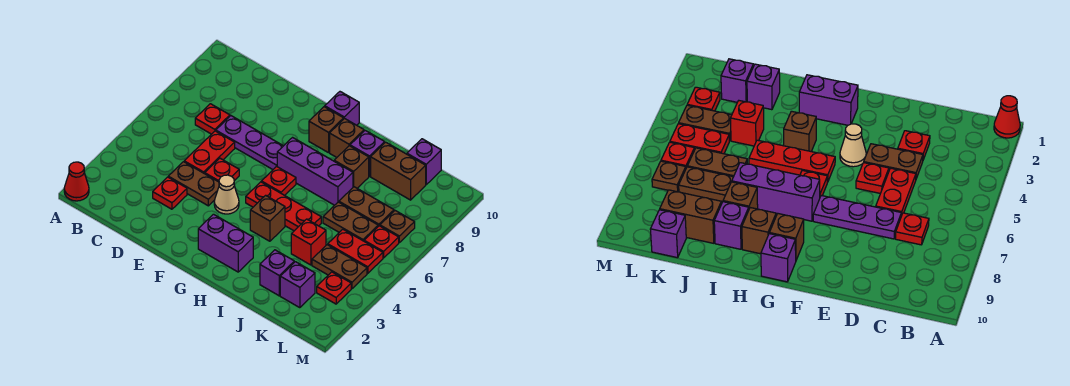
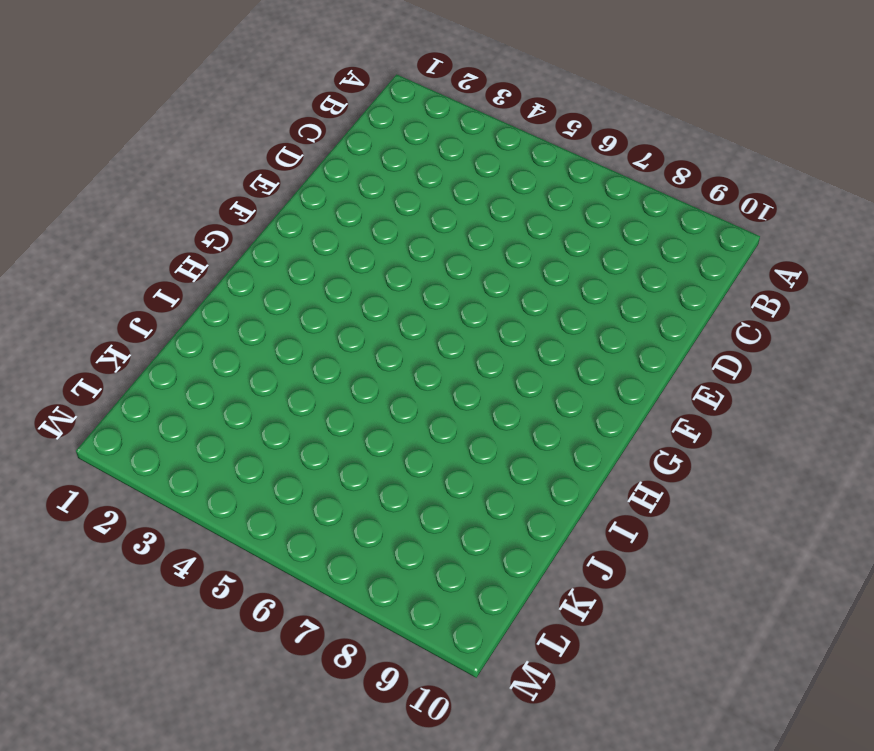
none -> red cone A1 level 1
none -> red plate C7 level 1
none -> red plate D3 level 1
none -> brown plate D4:E4 level 1

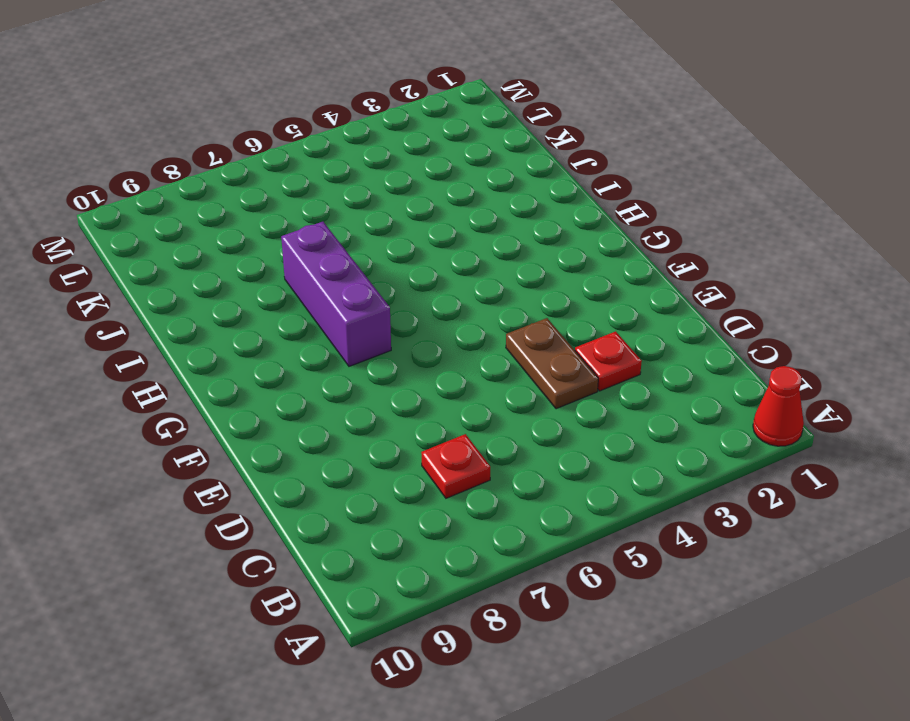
none -> red plate D5:D6 level 1
none -> purple plate D7:F7 level 1
none -> red plate E5 level 1
none -> tan cone F4 level 1

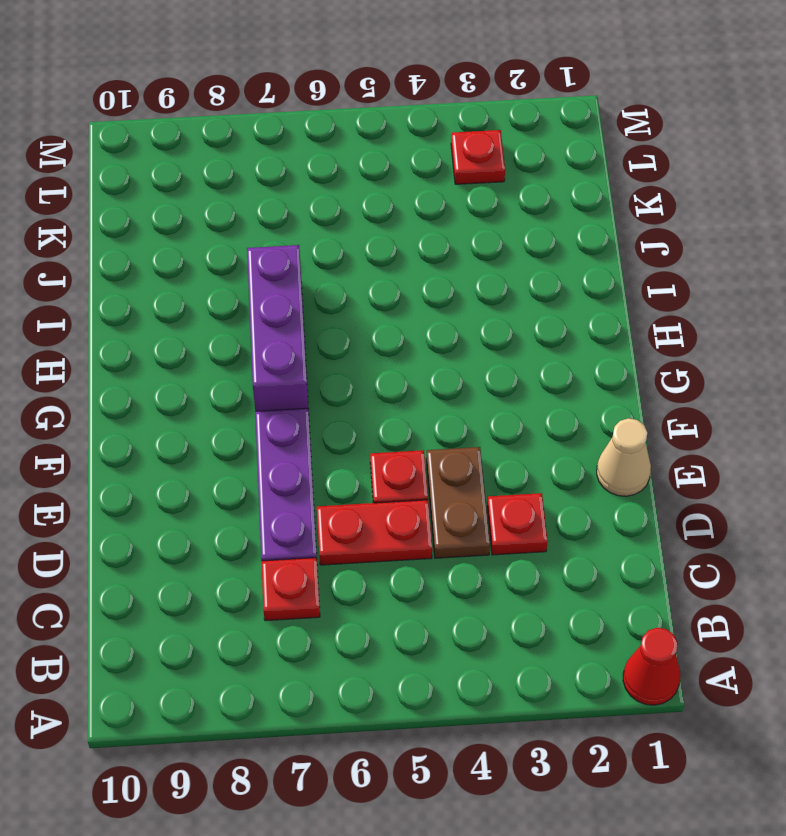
tan cone E1 level 1 -> tan cone F4 level 1
none -> purple brick G2:H2 level 1
none -> red plate G5:I5 level 1
none -> red plate G6 level 1
none -> brown brick G9 level 1

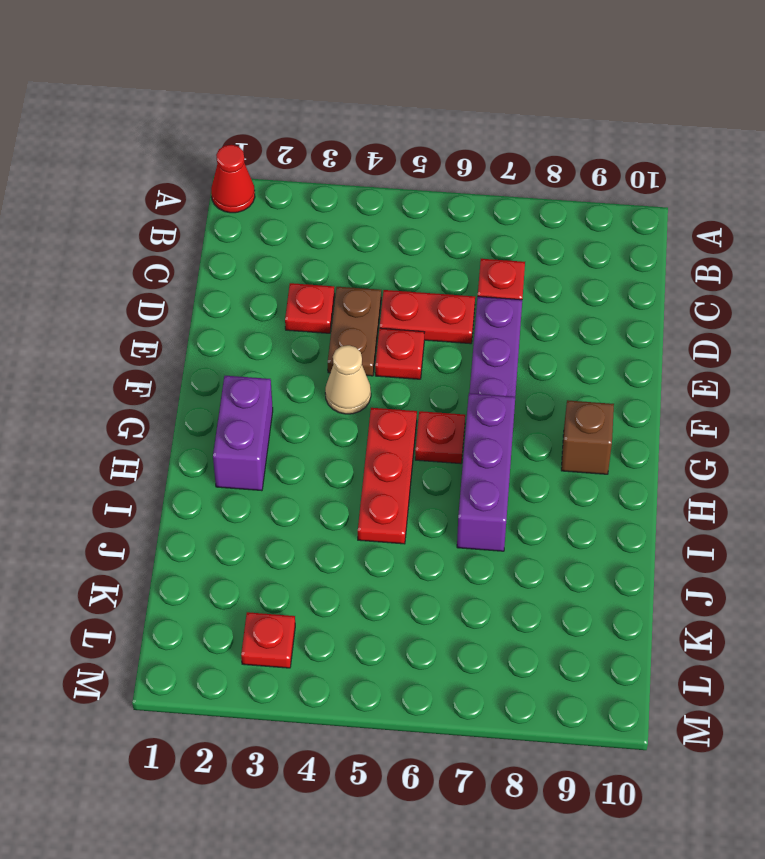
none -> purple brick G10 level 1
none -> brown brick H4 level 1
none -> brown brick H9 level 1
none -> brown brick I8 level 1

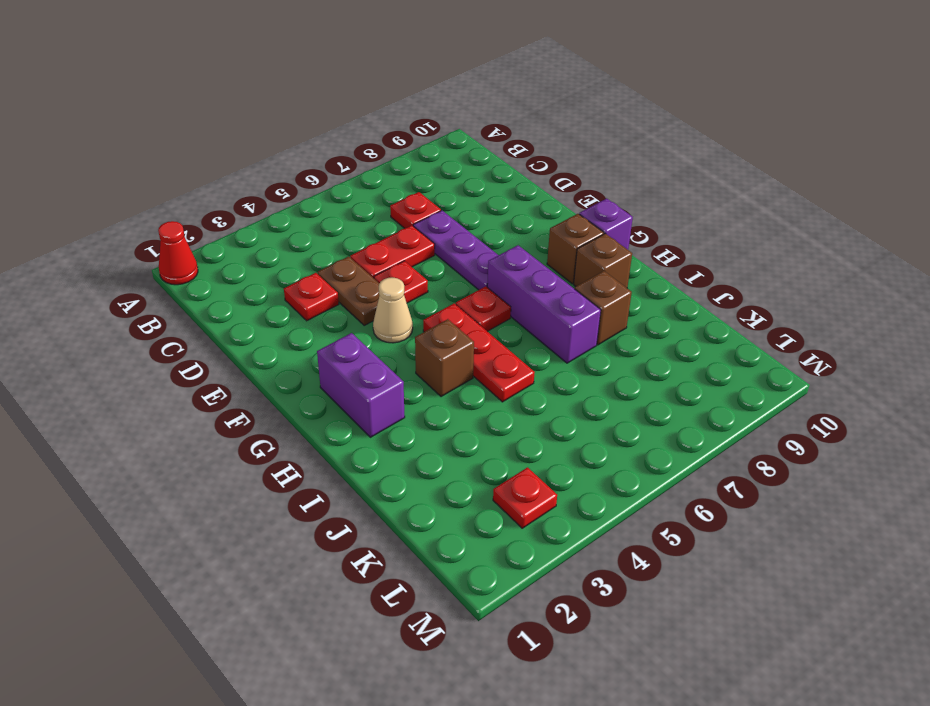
none -> purple brick I9 level 1
none -> purple brick J2 level 1
none -> red brick J4 level 1
none -> brown plate J6:K6 level 1

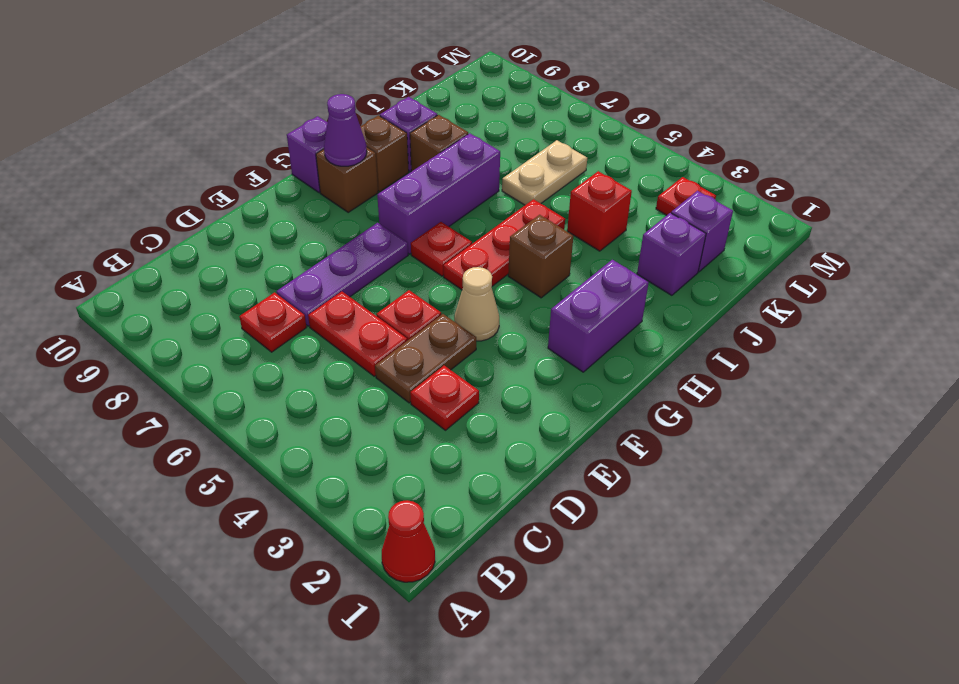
purple cone G9 level 2 -> none
tan plate J6:K6 level 1 -> brown plate J6:K6 level 1
none -> brown plate J7:K7 level 1
none -> brown brick J9:K9 level 1
none -> brown plate K4:L4 level 1
none -> red plate K5:L5 level 1

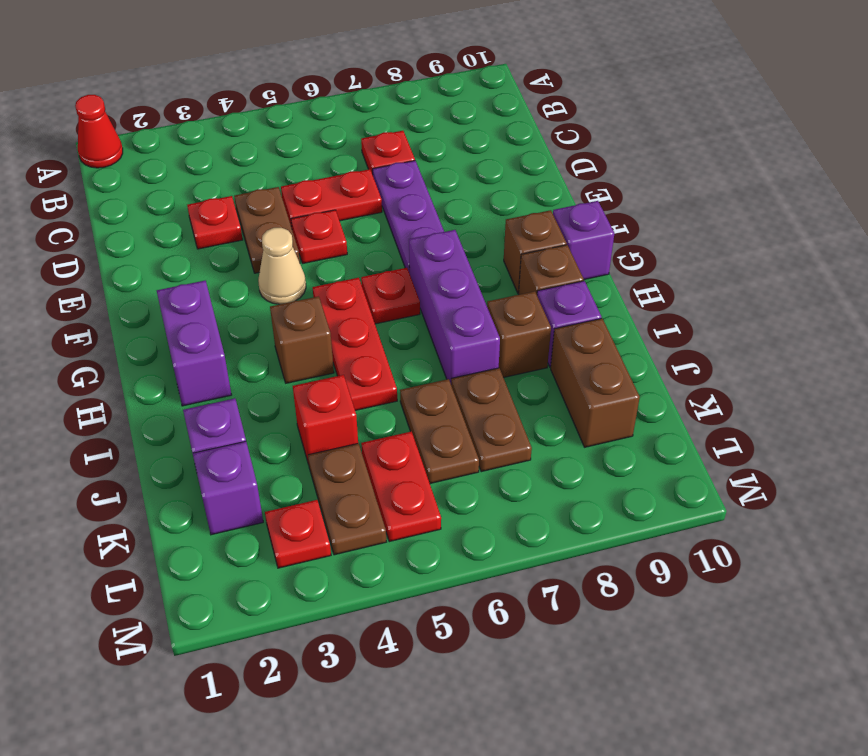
none -> purple brick K10 level 1
none -> red plate L6 level 1
none -> brown plate L7 level 1

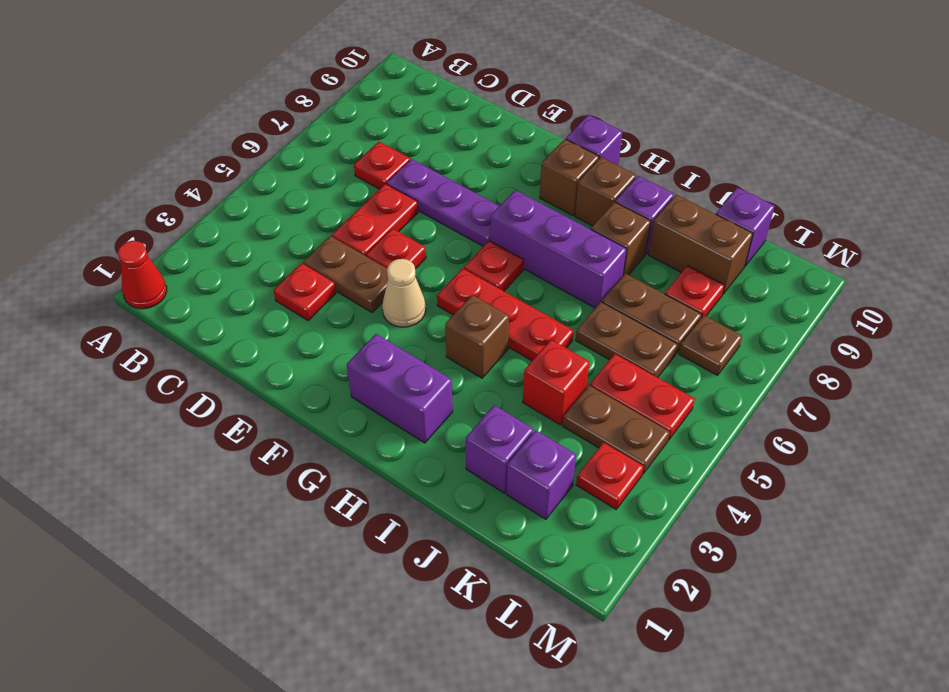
red plate K8 level 1 -> red plate L6 level 1

